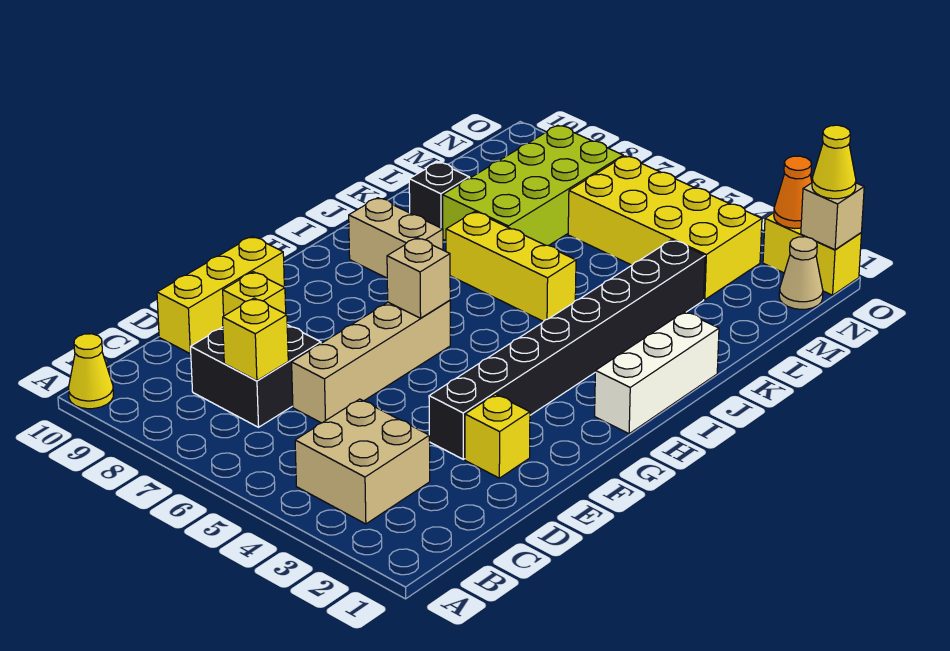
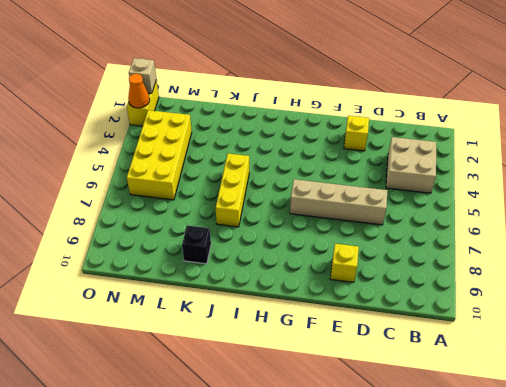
none -> yellow cone A10 level 1
none -> black brick C7:D8 level 1
none -> yellow brick D10:F10 level 1

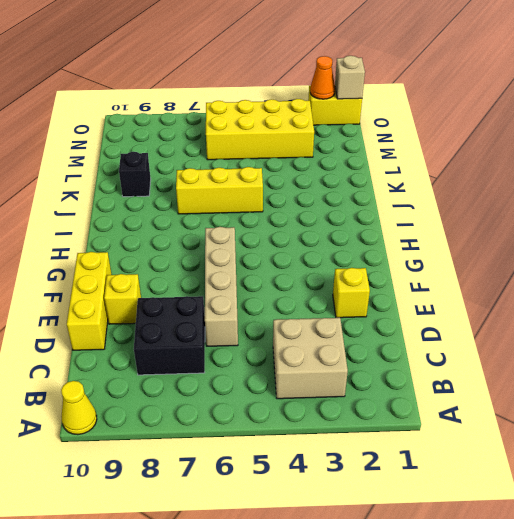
none -> black brick E3:L3 level 1
none -> white brick H1:J1 level 1
none -> tan brick I8:I9 level 1

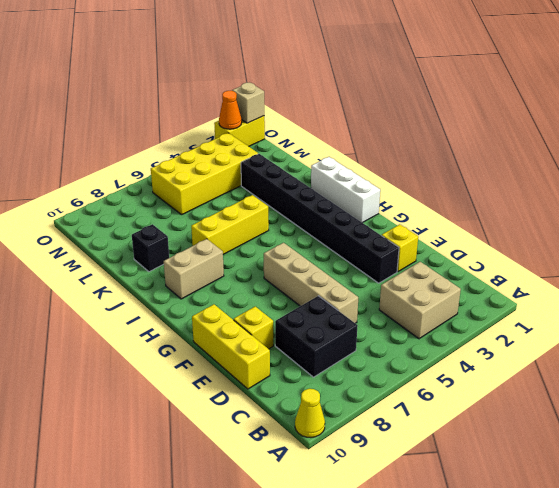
none -> lime brick K7:N8 level 1
none -> tan cone N1 level 1
none -> yellow brick C7 level 2

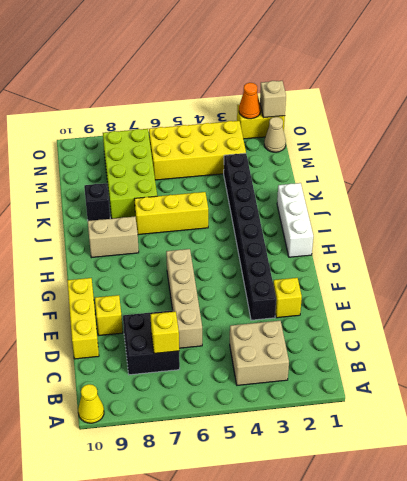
none -> tan brick G6 level 2
none -> yellow cone O1 level 3

